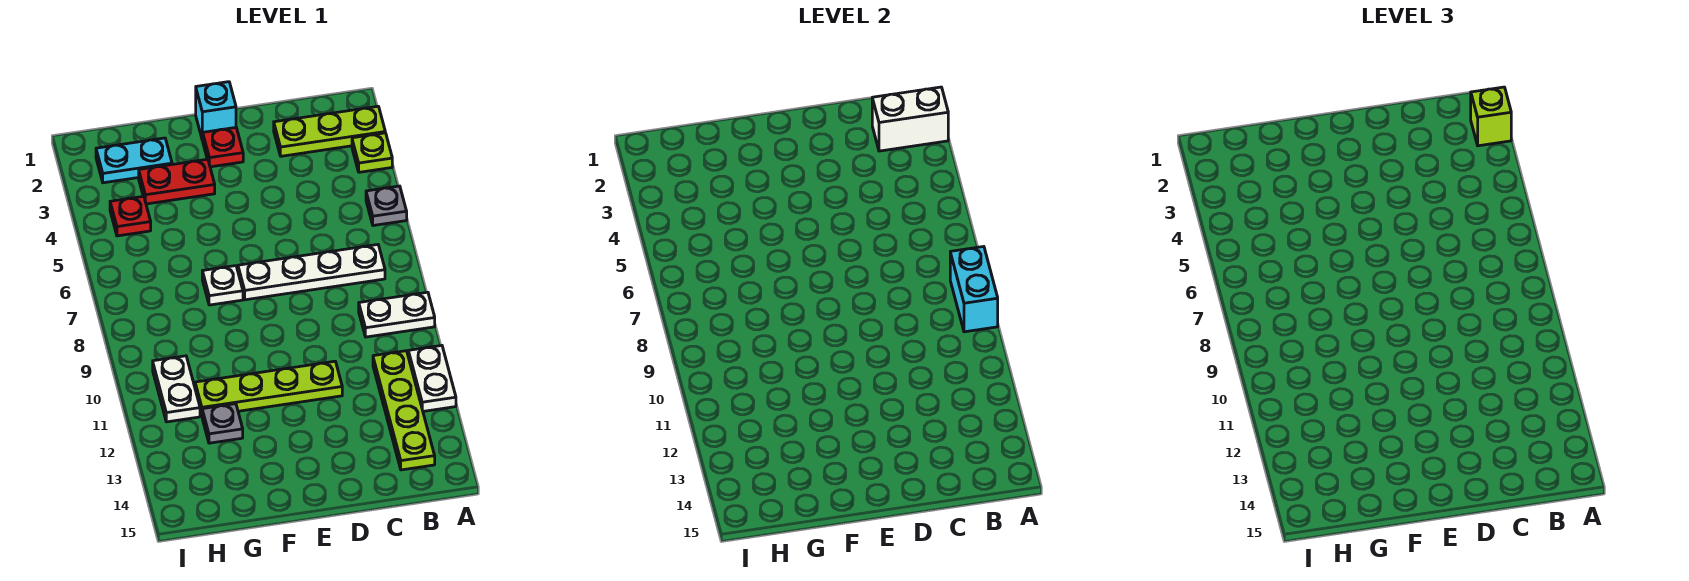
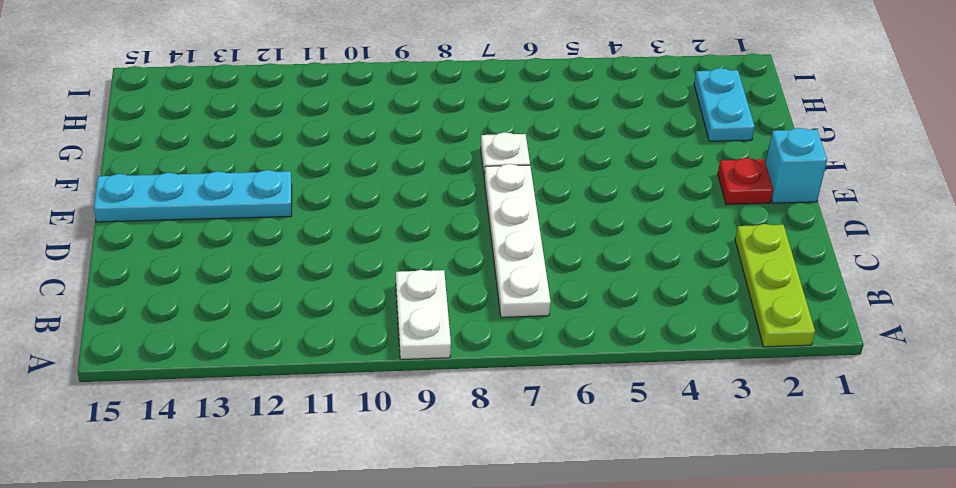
cyan plate E12:E15 level 1 -> none
none -> lime plate A3 level 1
none -> grey plate A5 level 1
none -> white plate A11:A12 level 1

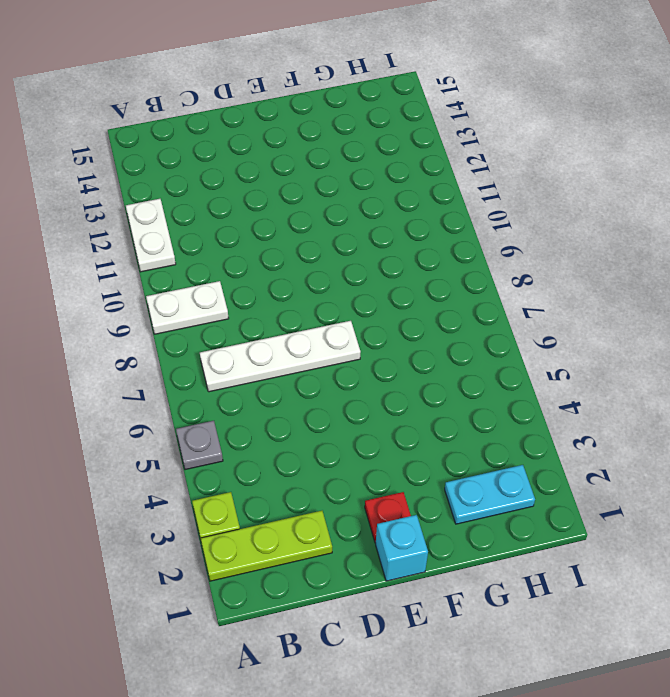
none -> lime plate B11:B14 level 1
none -> lime plate D11:G11 level 1
none -> red plate F3:G3 level 1

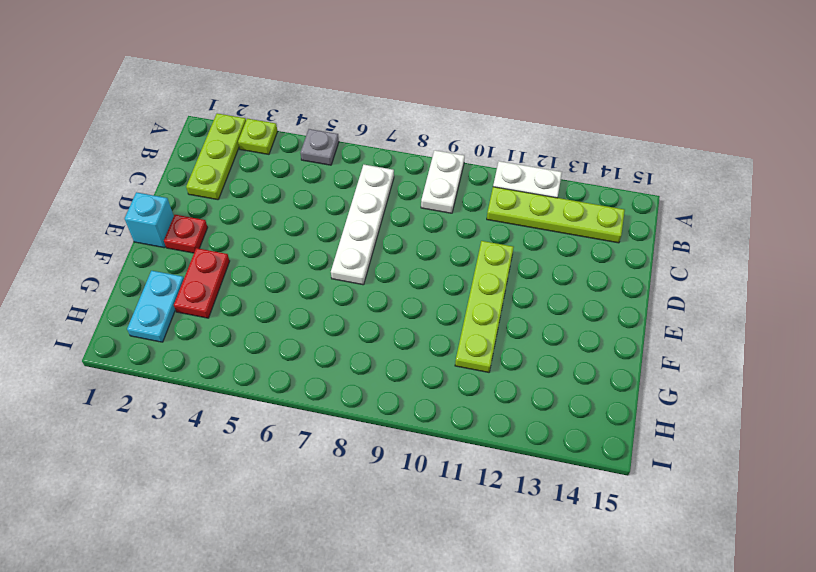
none -> white plate F7 level 1
none -> grey plate G12 level 1
none -> red plate H4 level 1

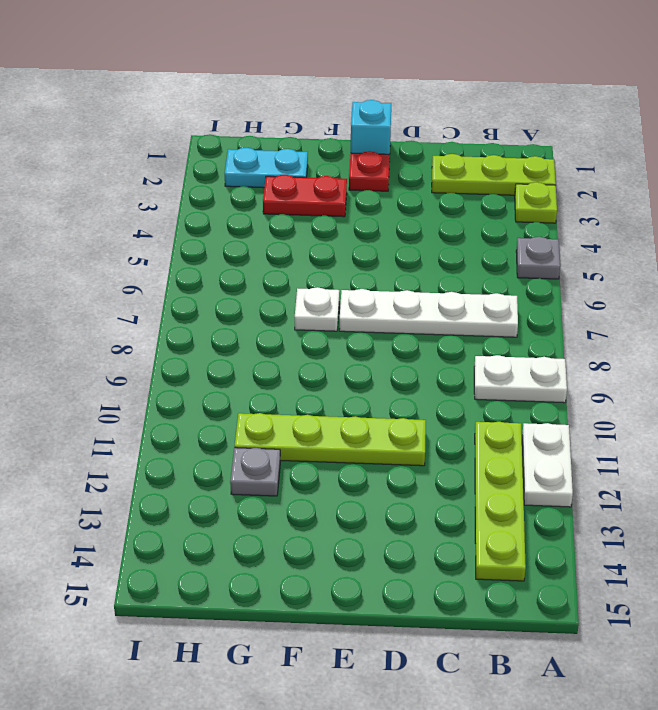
none -> red plate H4 level 1
none -> white plate H10:H11 level 1
none -> white brick A2:B2 level 2

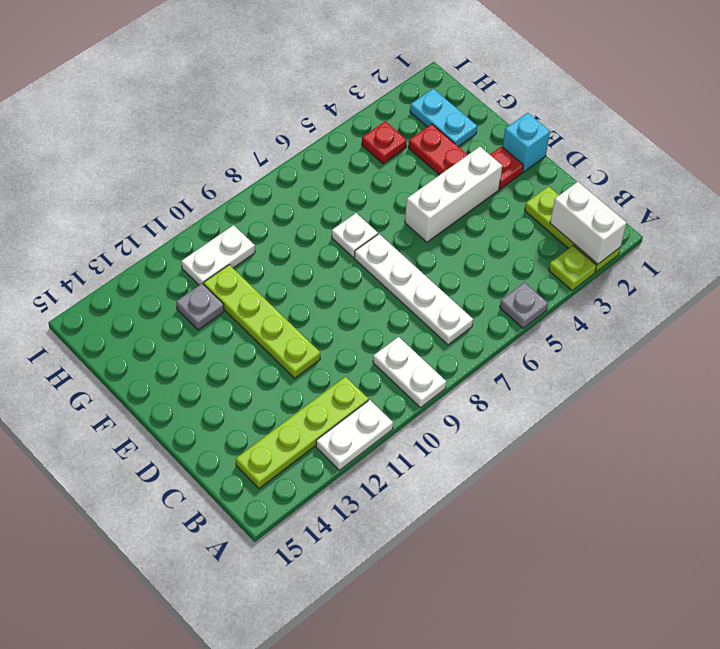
white brick E3:E5 level 1 -> none
none -> cyan brick A8:A9 level 2
none -> lime brick A2 level 3

